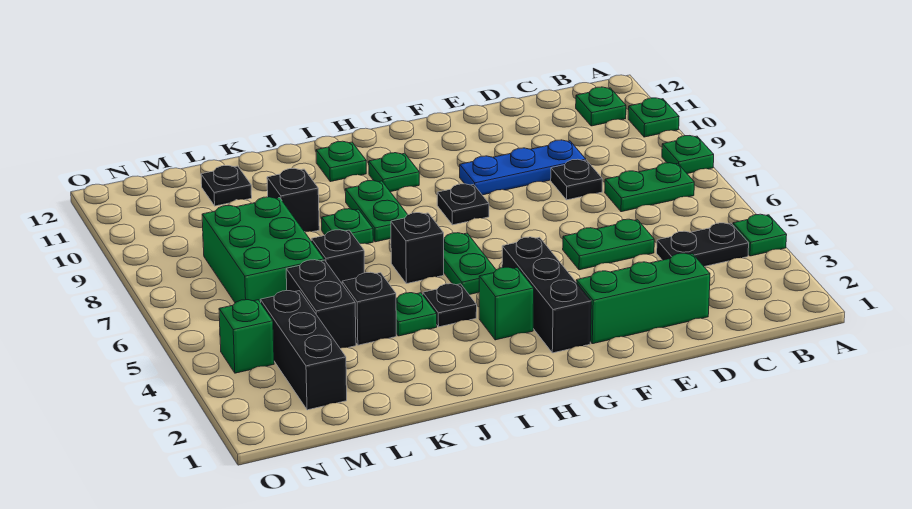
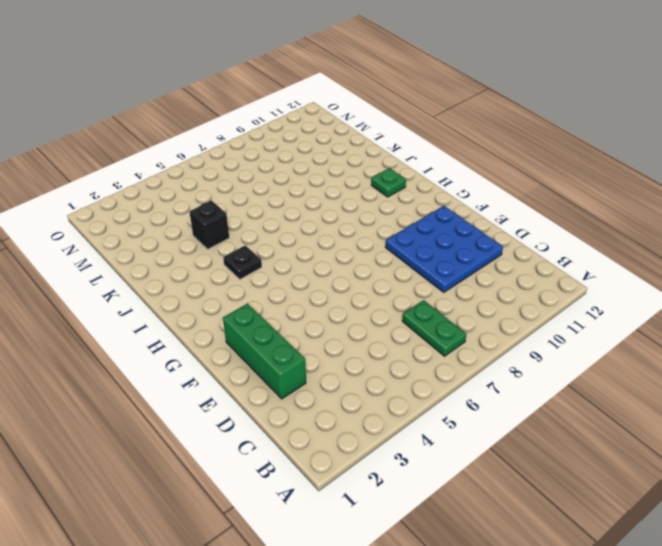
blue plate D9:F11 level 1 -> blue plate D9:F9 level 1
none -> green plate A4 level 1
none -> green plate A8 level 1
none -> green plate A10 level 1

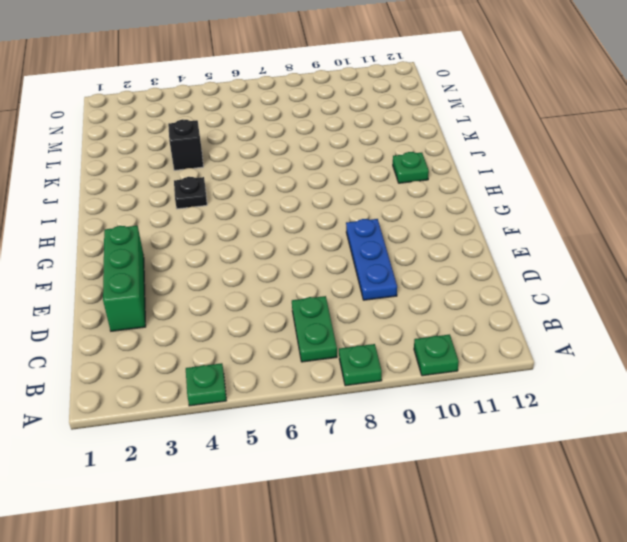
none -> black plate B4:C4 level 1
none -> green plate B11 level 1
none -> green plate D5:E5 level 1

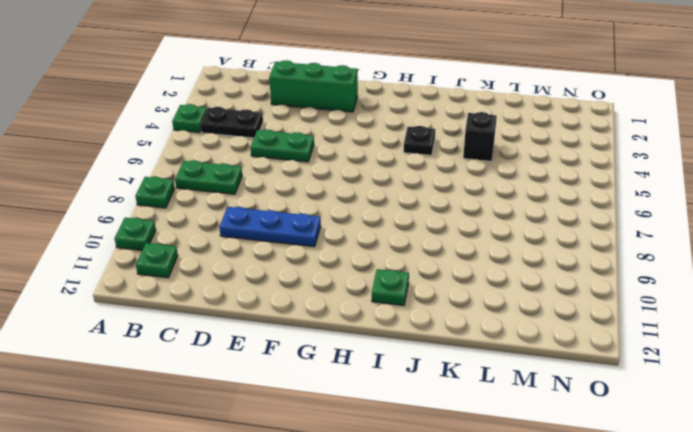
none -> black plate D8 level 1
none -> black brick G2:G4 level 1
none -> black plate G8 level 1

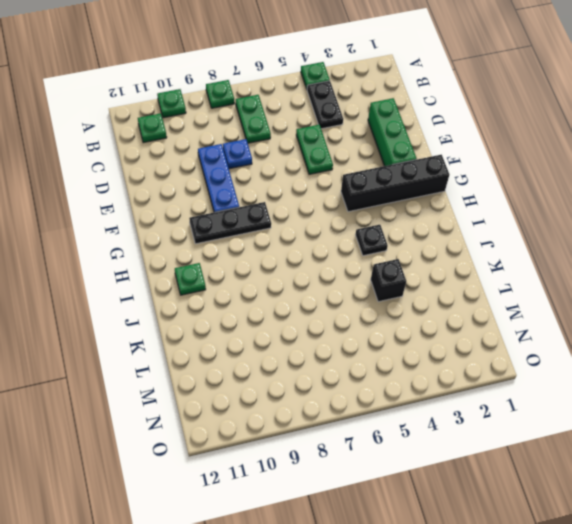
blue plate D8 level 1 -> black plate D8 level 1
black brick G1:G4 level 1 -> black brick G2:G4 level 1
black plate G8:G10 level 1 -> black plate G8 level 1
none -> green brick H3 level 1
none -> green plate H5:H6 level 1
none -> green plate H10 level 1

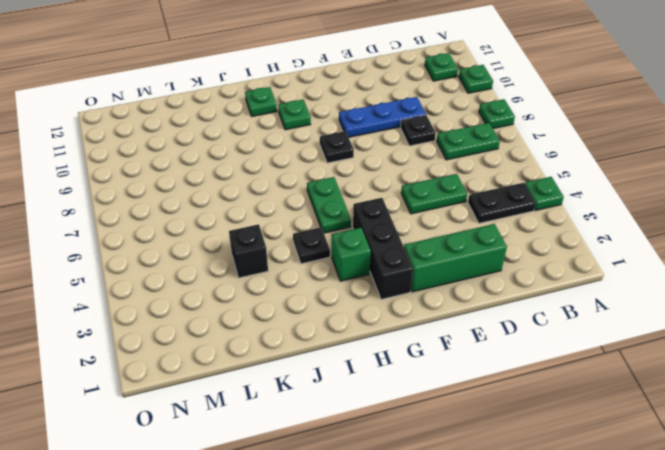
none -> black brick I6 level 1
none -> green plate I8:I9 level 1
none -> green plate J4 level 1

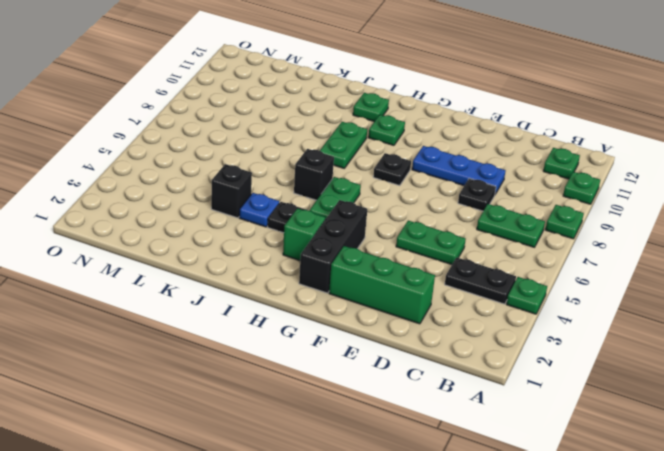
blue plate J4 level 1 -> green plate J4 level 1
none -> green plate J8 level 1
none -> black brick K6 level 1
none -> black brick K9 level 1

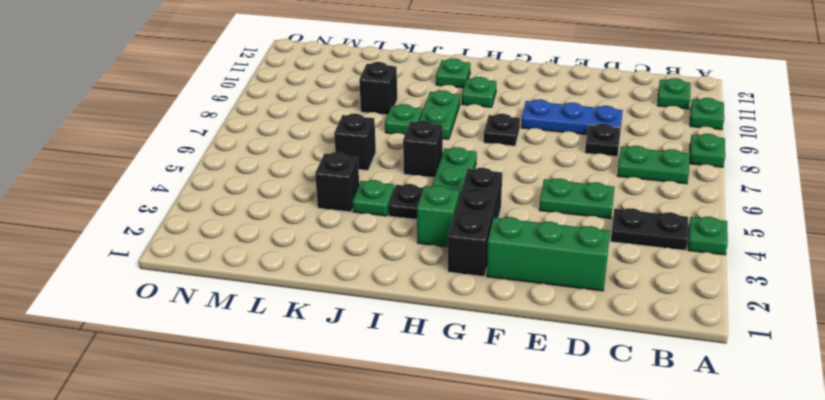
none -> black brick L4:L5 level 1
none -> green brick L6:M8 level 1
none -> black plate L11 level 1

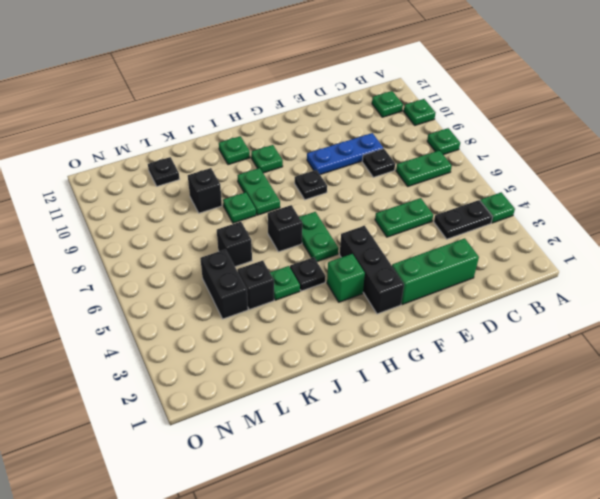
none -> green brick L6:M8 level 1
none -> black brick M2:M4 level 1
none -> green brick N4 level 1

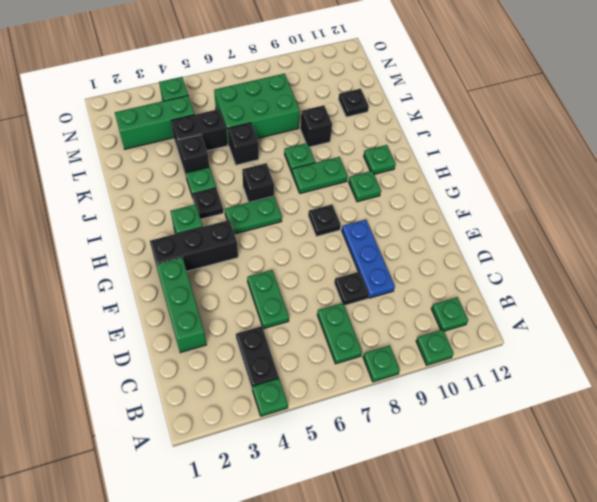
green brick M2:M4 level 1 -> black brick M2:M4 level 1

